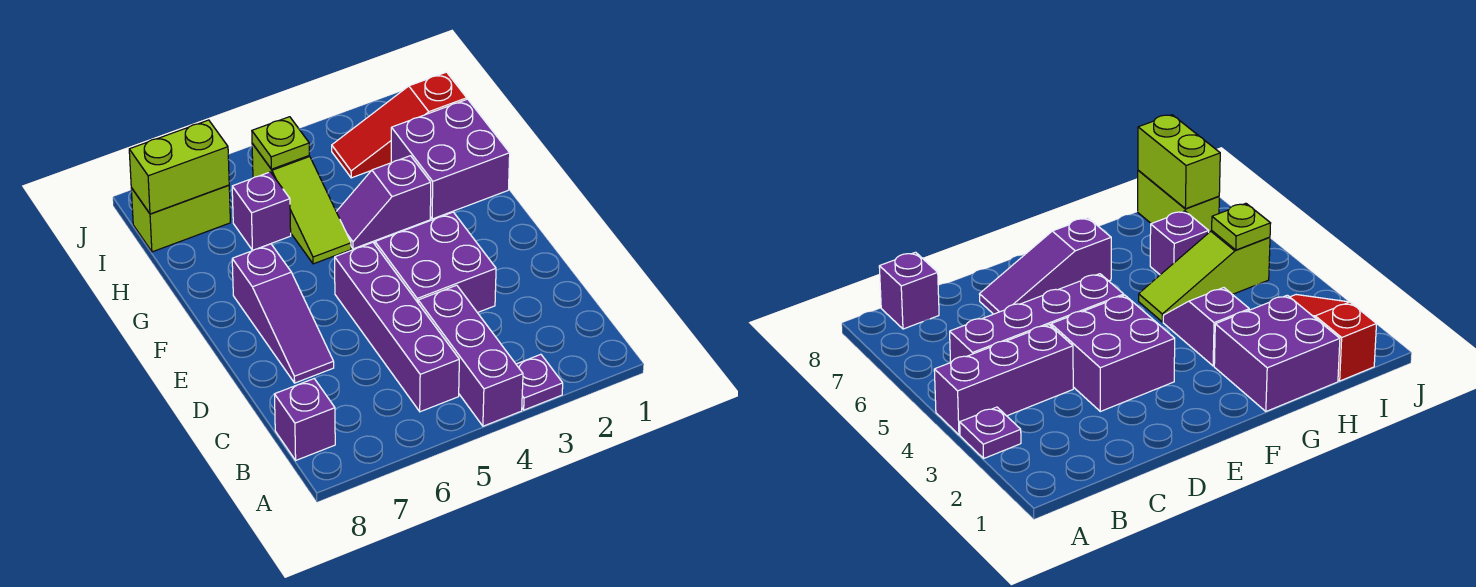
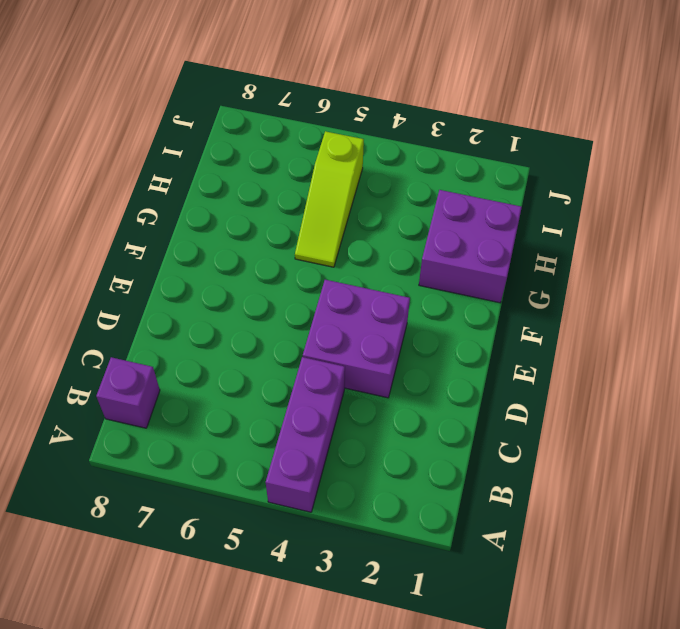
none -> purple plate A3 level 1
none -> purple brick B5:E5 level 1
none -> purple slope D7:F7 level 1 top F

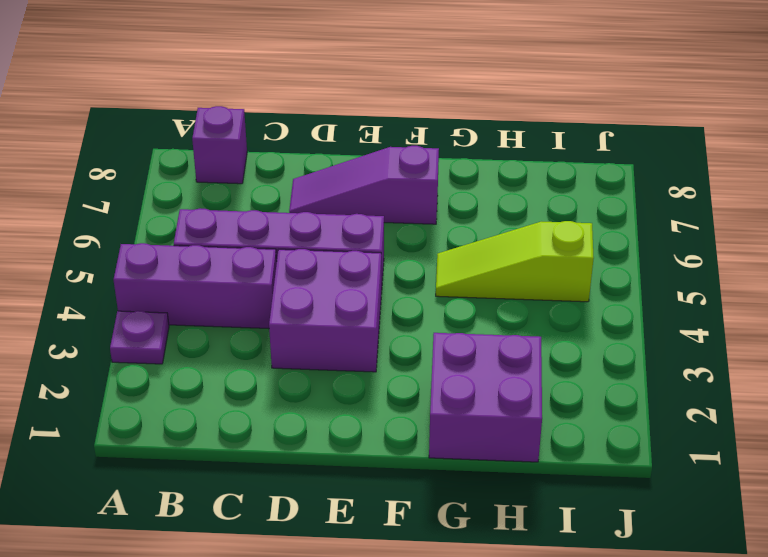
none -> purple slope G3:G4 level 1 top 3
none -> purple brick H6 level 1
none -> red slope I1:I3 level 1 top 1

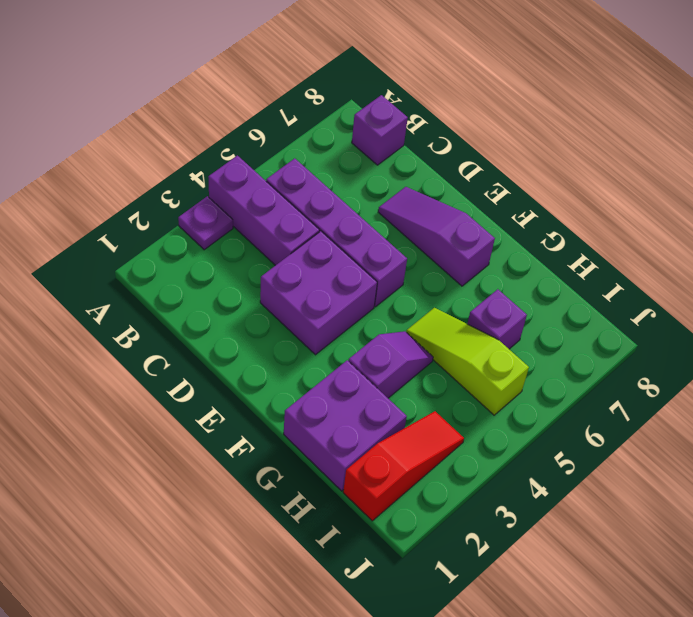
none -> lime brick I7:I8 level 1
none -> lime plate I5 level 2
none -> lime brick I7:I8 level 2

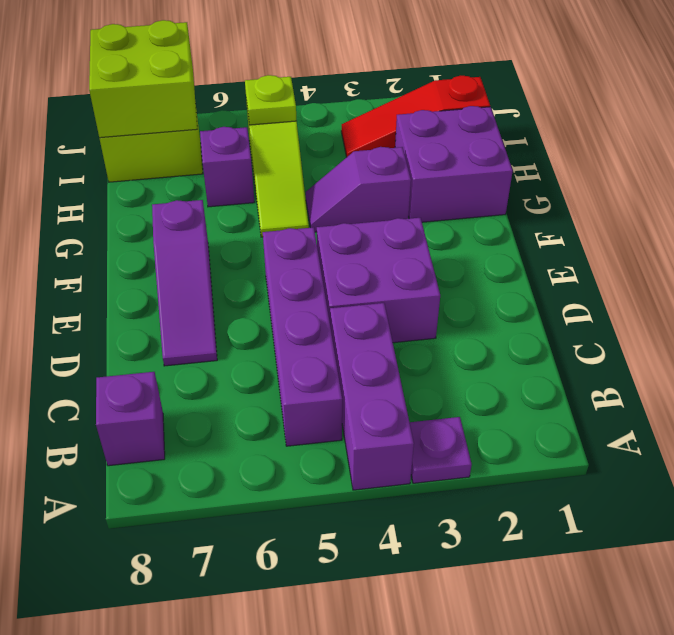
lime brick I7:J8 level 2 -> lime brick I7:I8 level 2

